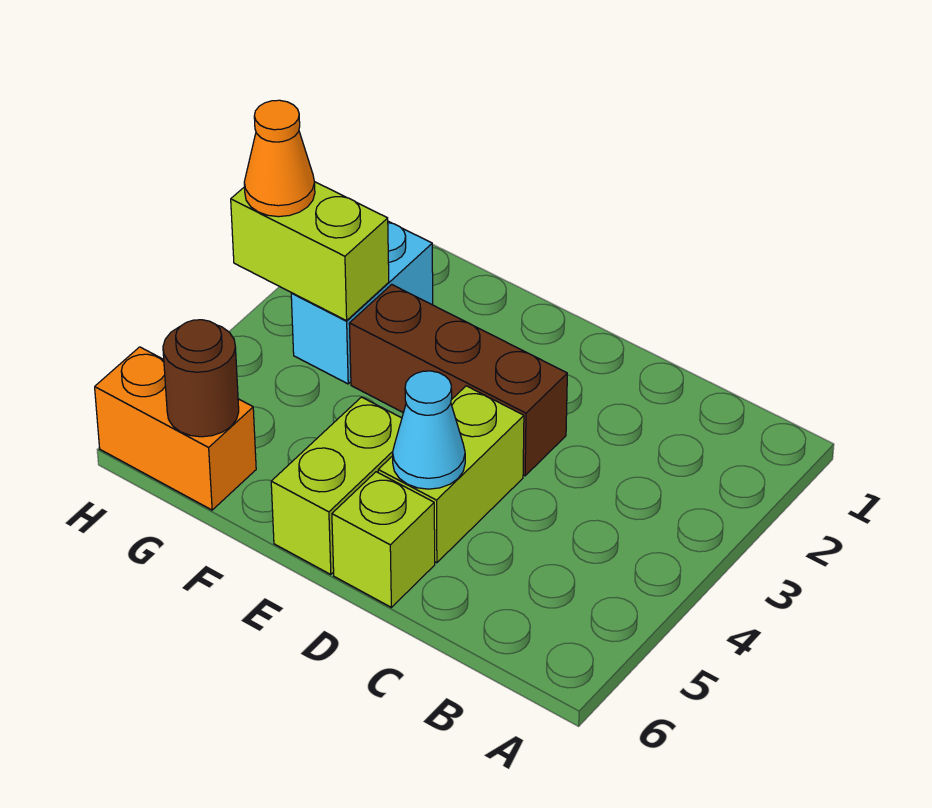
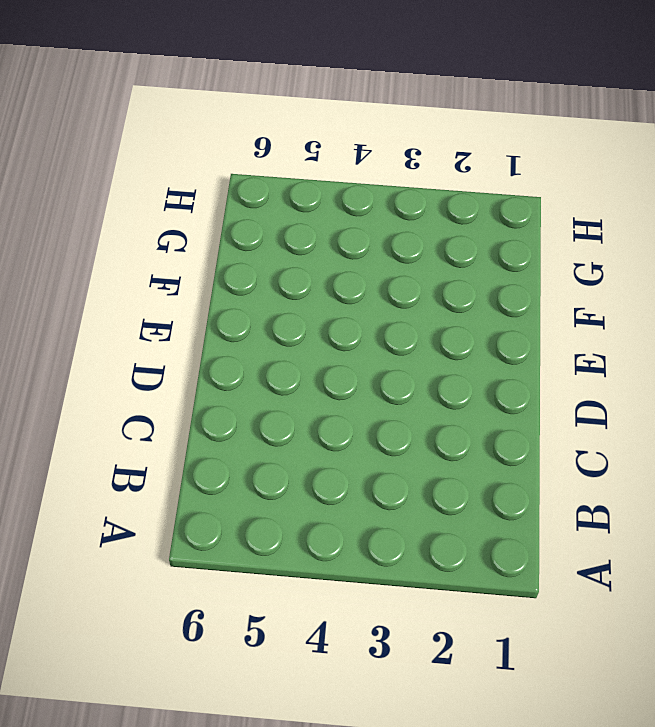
none -> brown brick D3:F3 level 1
none -> lime brick D4:D5 level 1

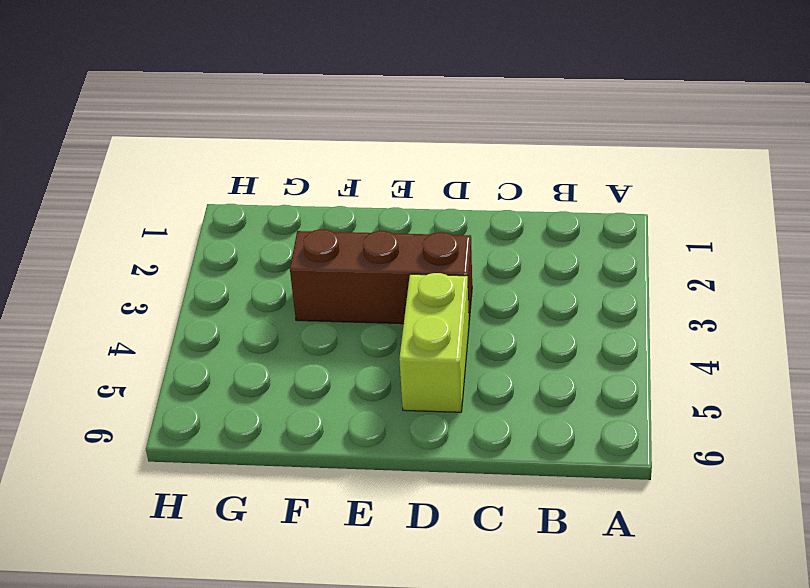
none -> lime brick D6 level 1
none -> lime brick E5:E6 level 1

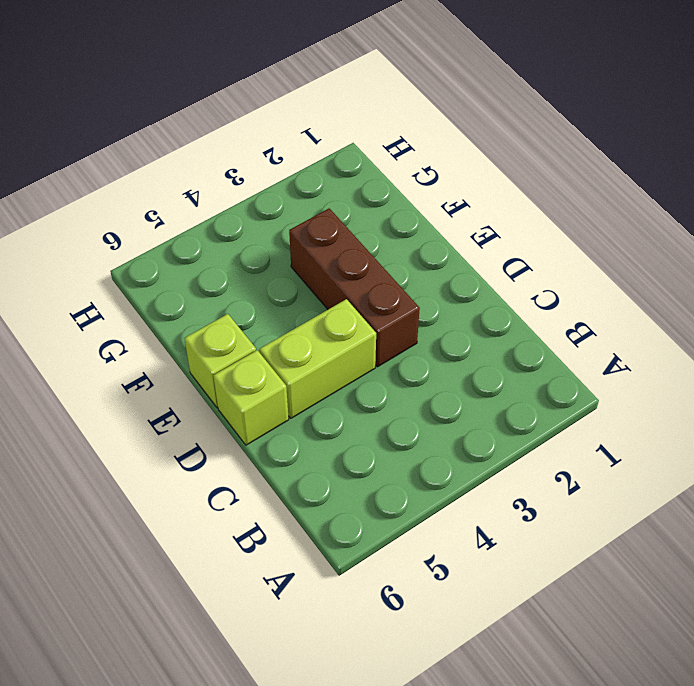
lime brick E6 level 1 -> lime brick E5:E6 level 1
none -> cyan brick G2:G3 level 1
none -> orange brick G6:H6 level 1

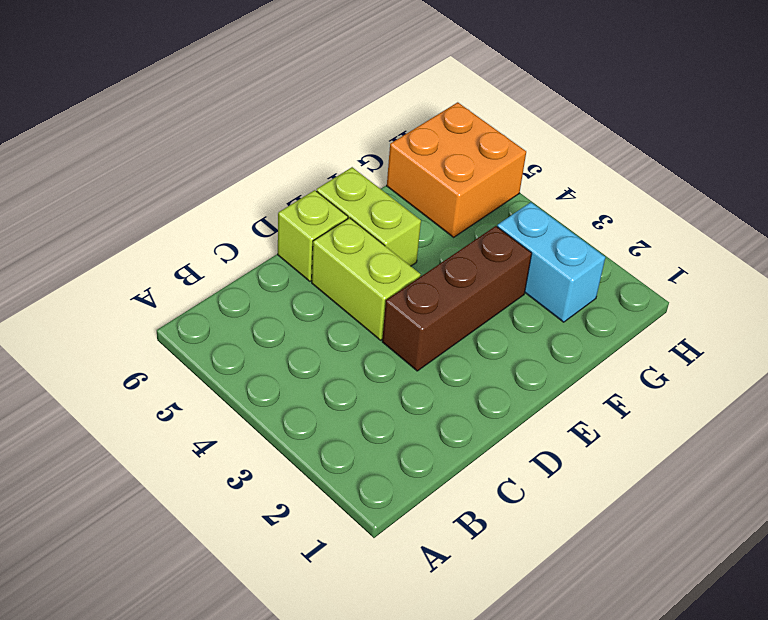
orange brick G5:H6 level 1 -> orange brick G6:H6 level 1
none -> cyan cone D5 level 2
none -> lime brick G3:H3 level 2

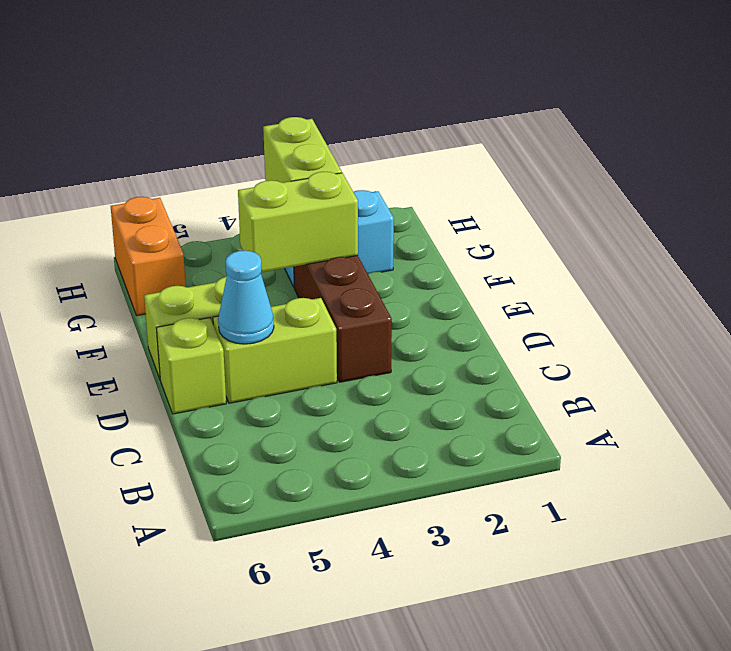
lime brick F3:F4 level 2 -> none
none -> brown round brick G6 level 2
none -> orange cone H3 level 3

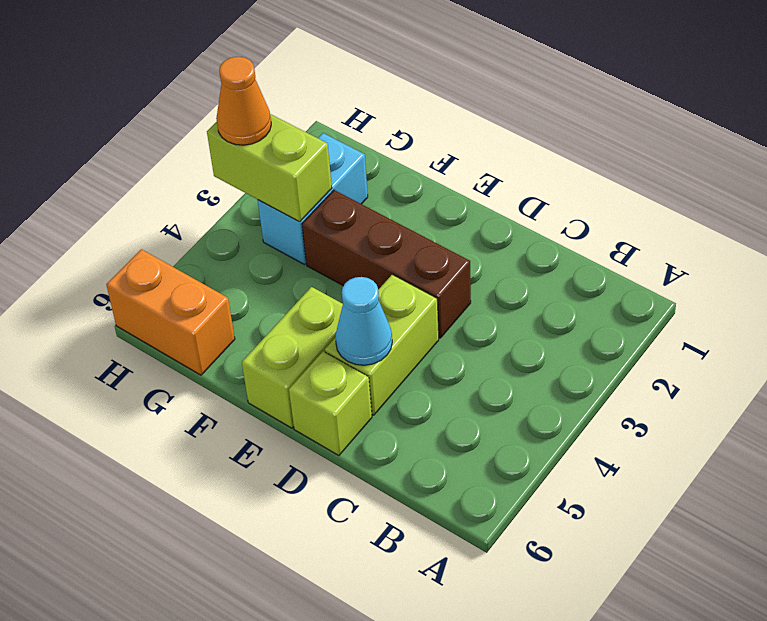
none -> brown round brick G6 level 2

